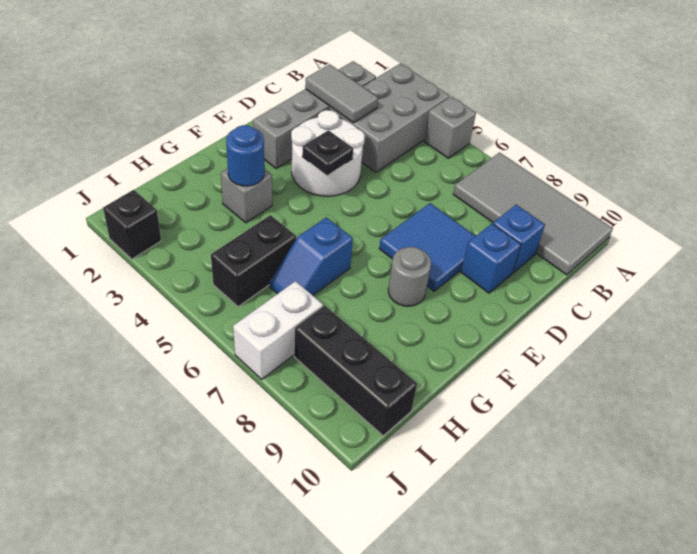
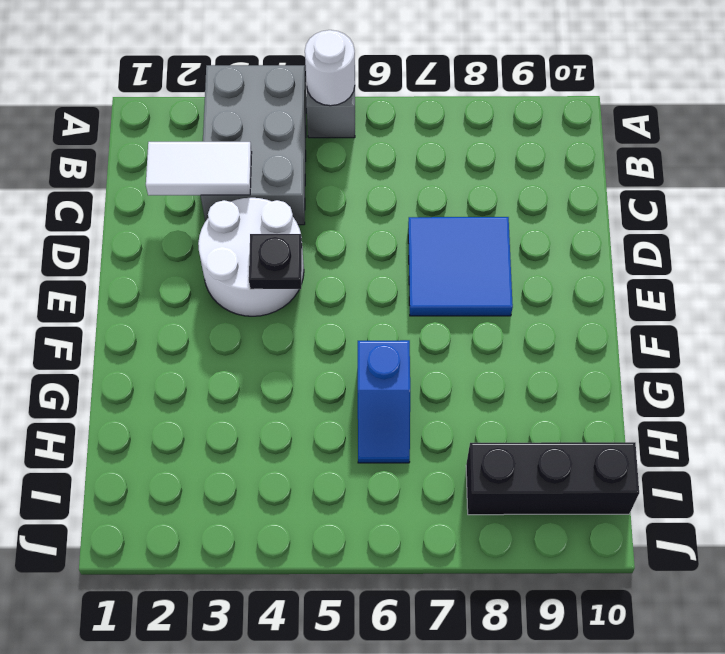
white round brick A5 level 2 -> none
white tile C2:C3 level 2 -> grey tile C2:C3 level 2
none -> grey tile A7:B10 level 1
none -> grey brick B2:E2 level 1
none -> blue brick C9 level 1

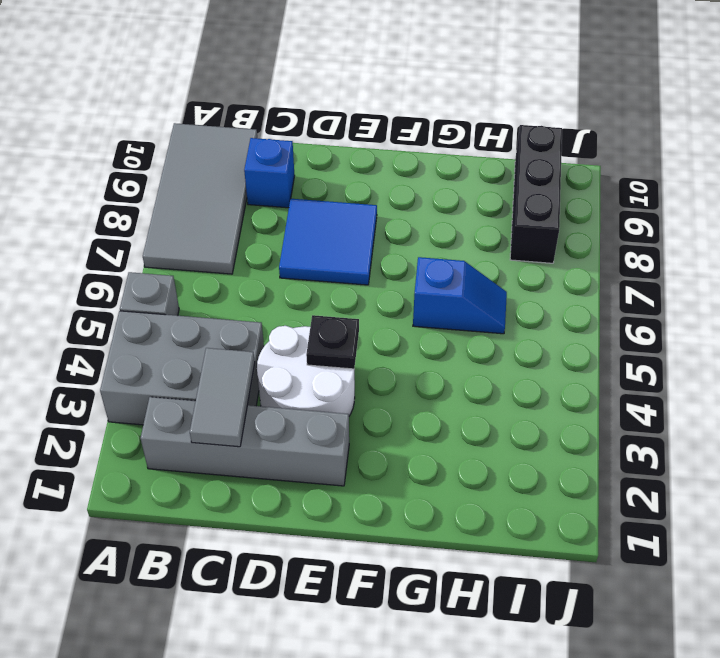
none -> blue brick D9 level 1
none -> grey round brick F8 level 1
none -> grey brick G3 level 1

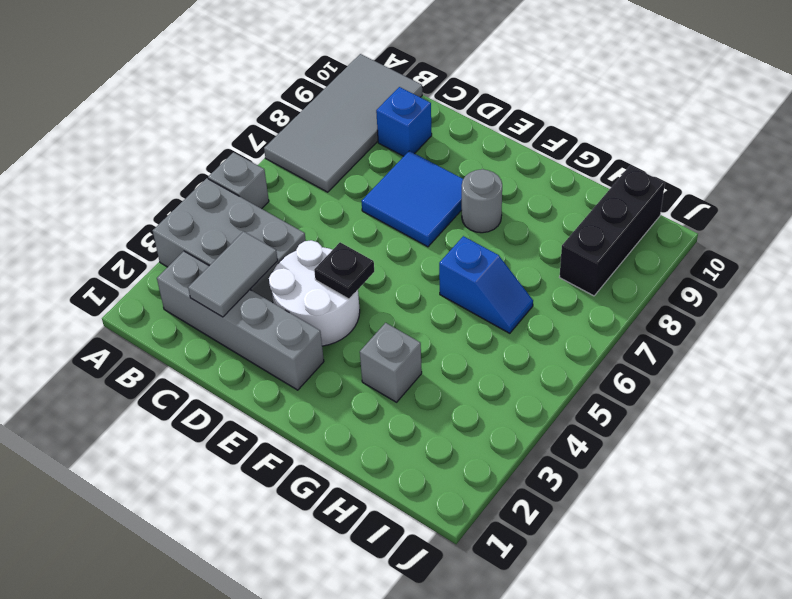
none -> blue brick D9 level 1
none -> black brick H5:I5 level 1
none -> white brick I7:J7 level 1

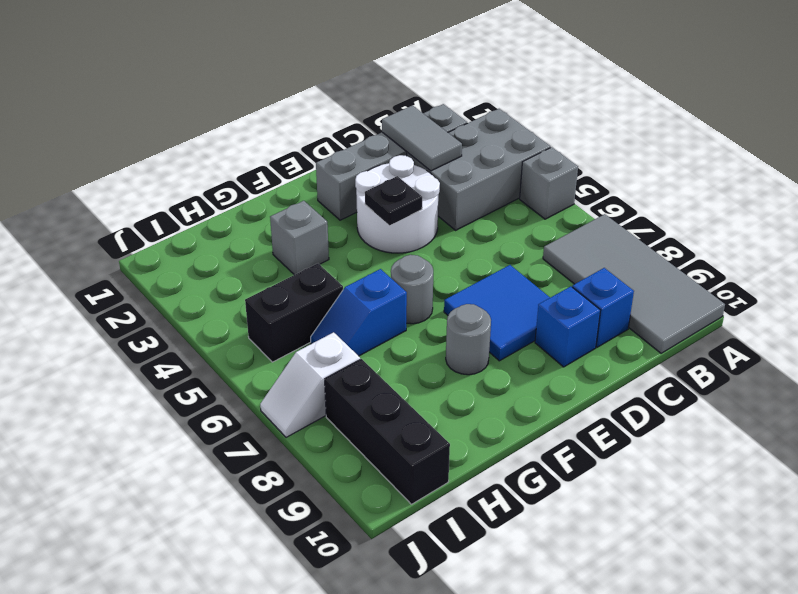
grey round brick F6 level 1 -> none
white slope I7:J7 level 1 top I -> white brick I7:J7 level 1
none -> black brick J2 level 1
none -> blue round brick G3 level 2

